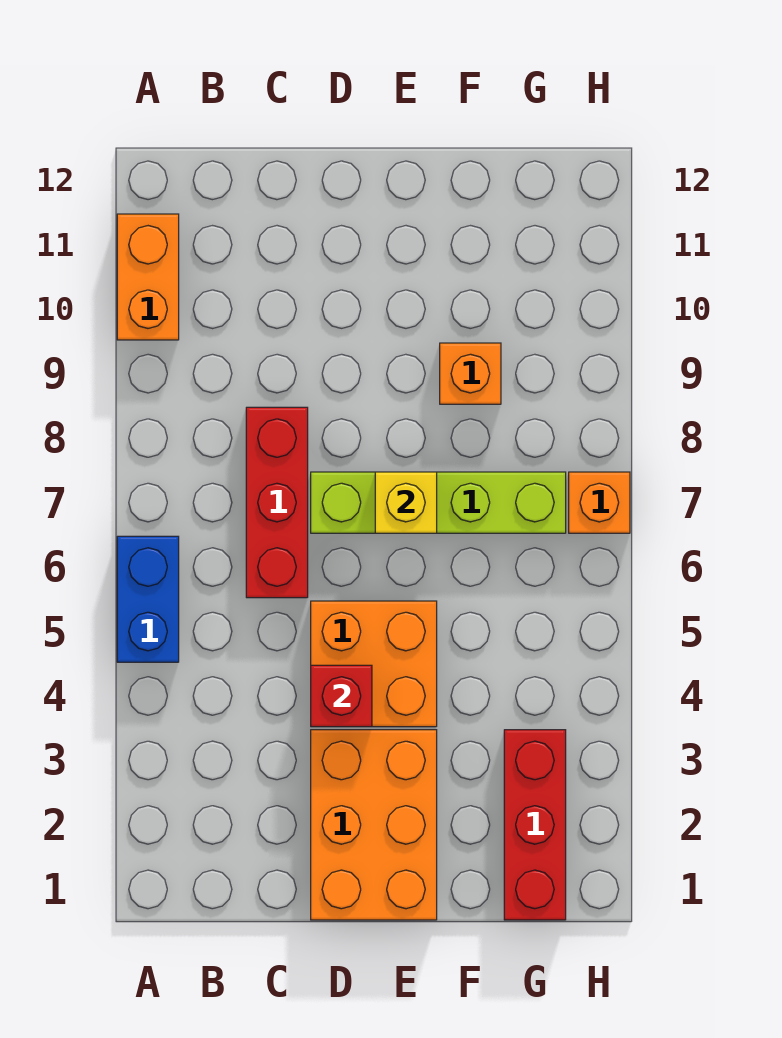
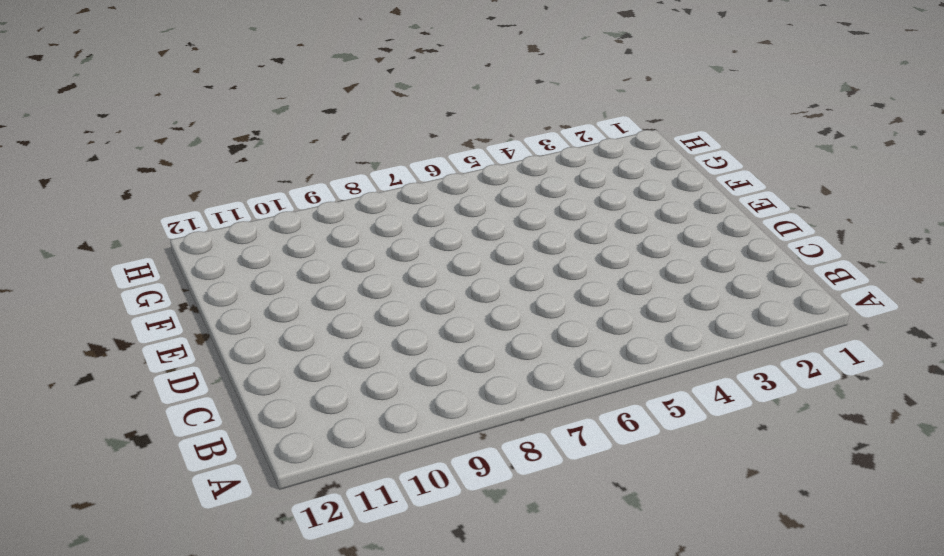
none -> blue brick A5:A6 level 1
none -> orange brick A10:A11 level 1

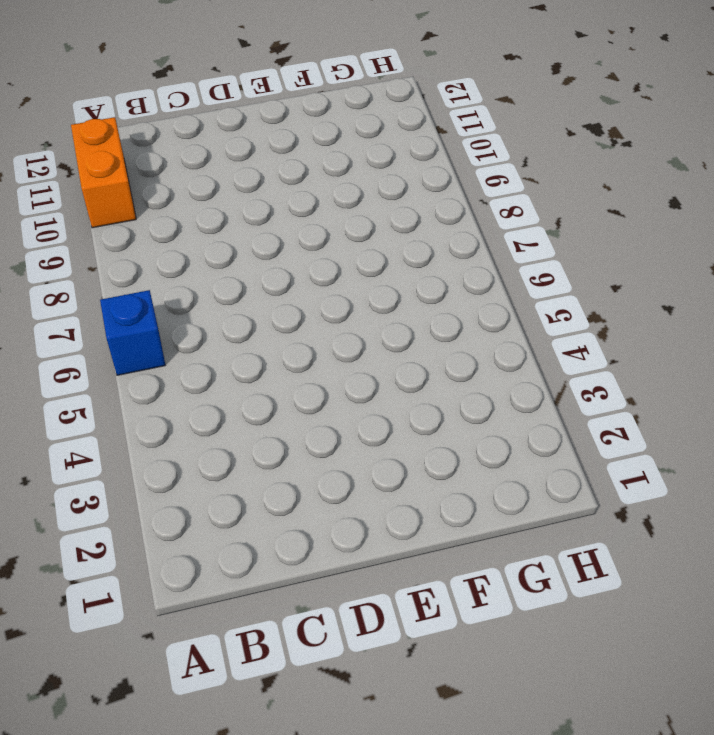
blue brick A6 level 1 -> blue brick A5:A6 level 1
none -> red brick C6:C8 level 1
none -> orange brick D1:E3 level 1

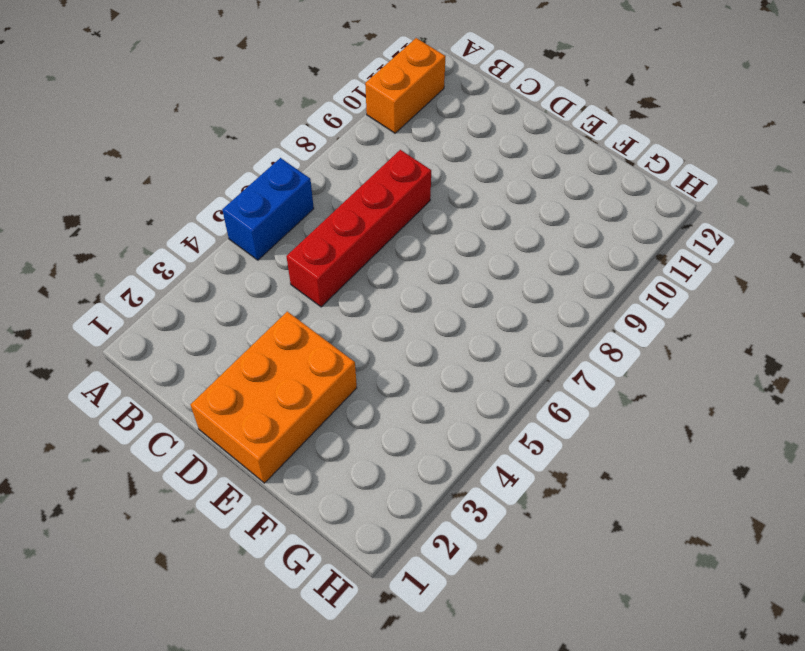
red brick C5:C8 level 1 -> red brick C6:C8 level 1
none -> orange brick D4:E5 level 1
none -> lime brick D7:G7 level 1

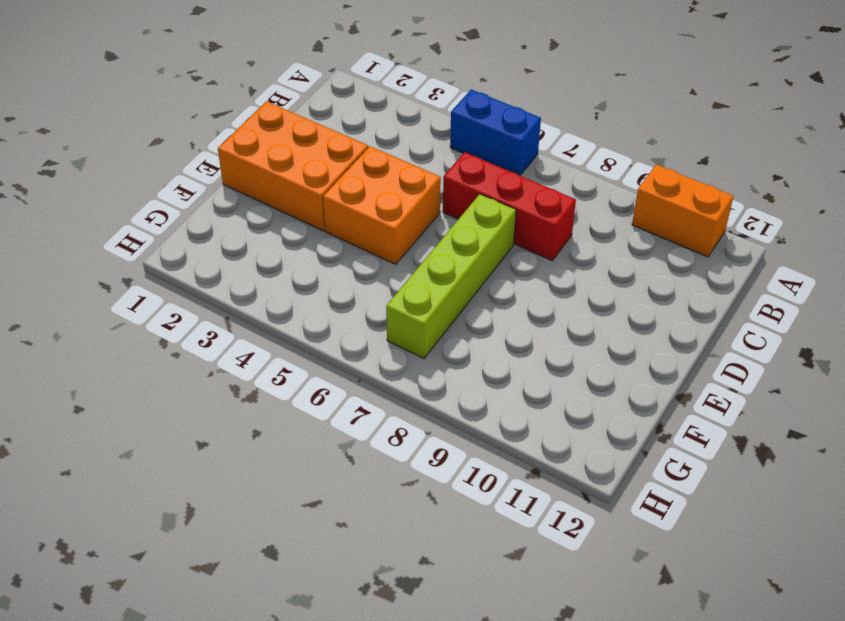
none -> orange brick F9 level 1
none -> red brick G1:G3 level 1

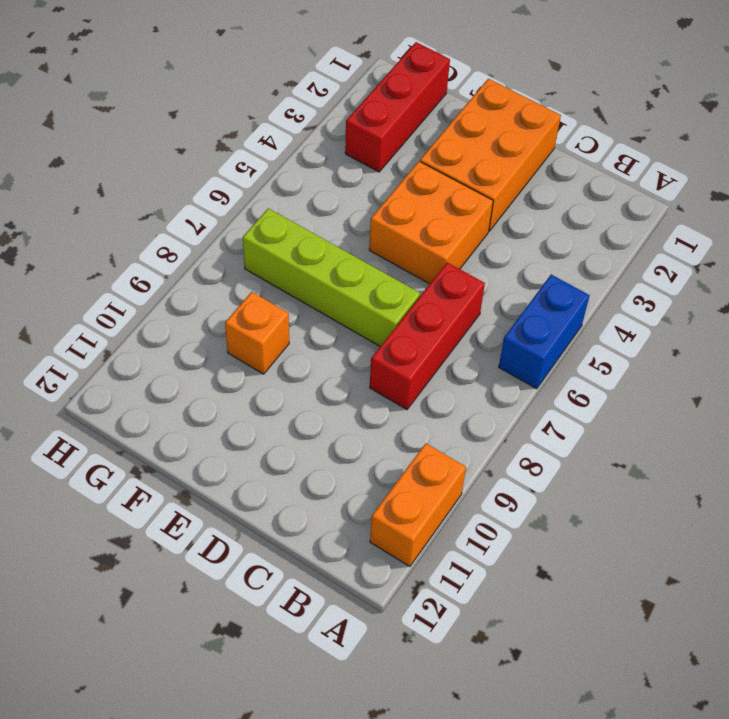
none -> orange brick H7 level 1
none -> red brick D4 level 2

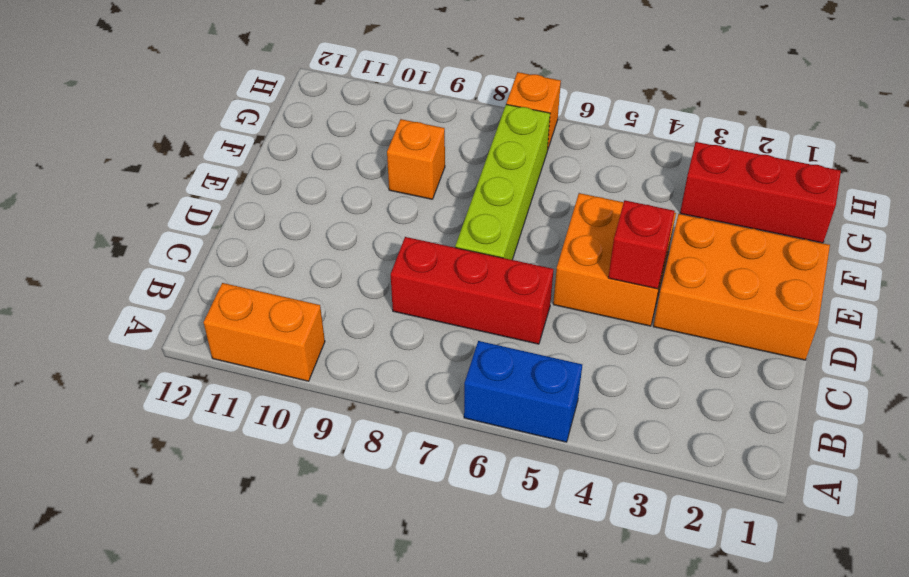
none -> yellow brick E7 level 2

